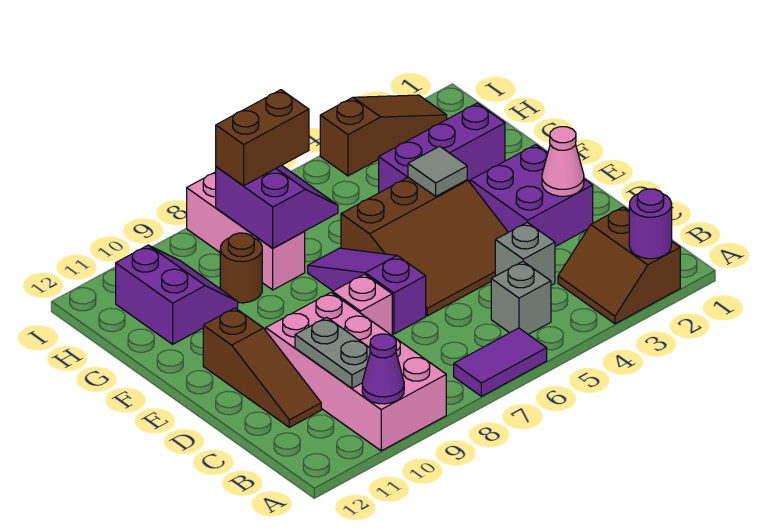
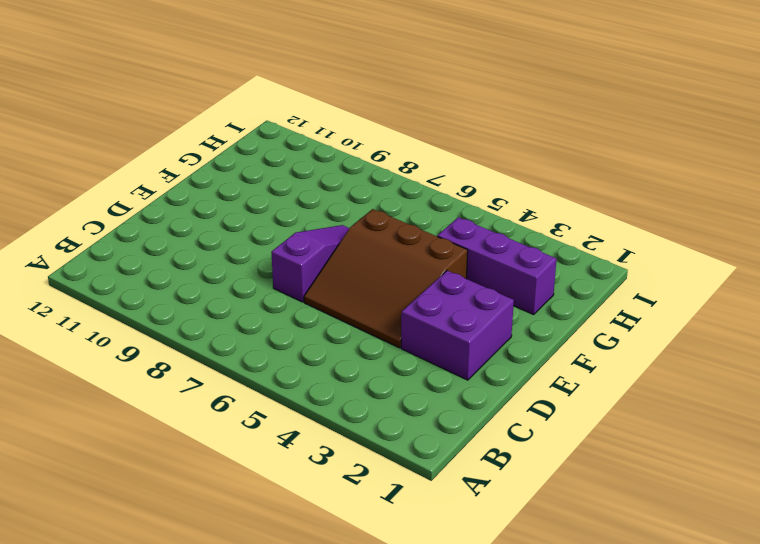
none -> brown slope A2:B3 level 1 top 2
none -> purple tile A6:A7 level 1
none -> pink brick A9:D10 level 1

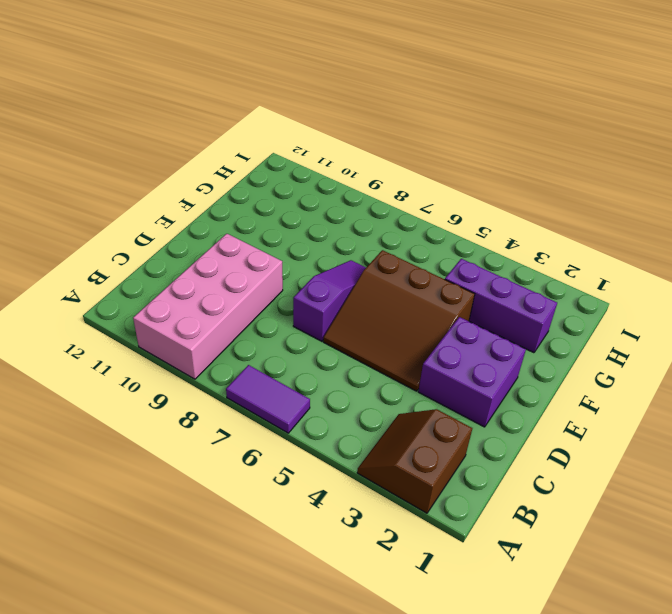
none -> grey brick B5 level 1
none -> grey brick C4 level 1
none -> brown slope C11:E11 level 1 top E

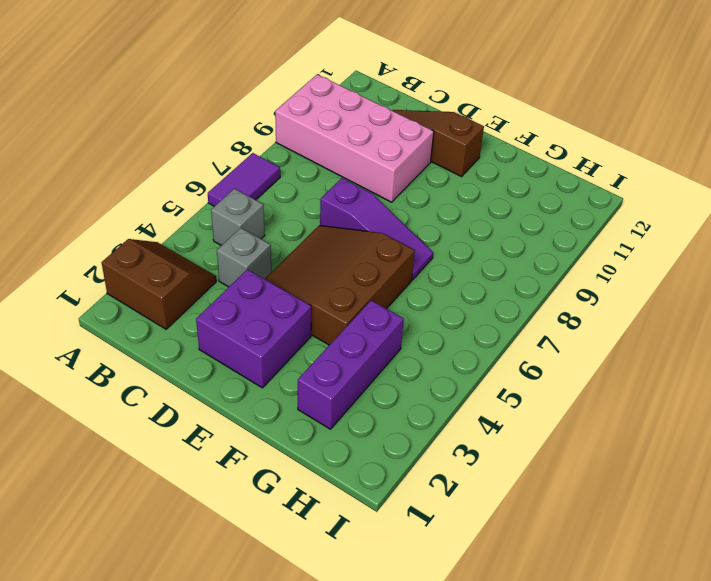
none -> pink brick D8 level 1
none -> pink brick G8:I8 level 1
none -> brown round brick G9 level 1

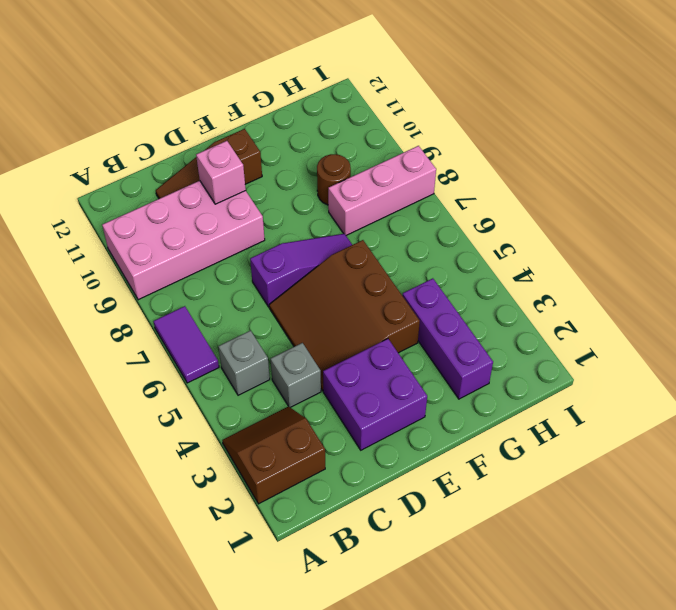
pink brick D10 level 2 -> pink brick D8 level 1
none -> purple slope G10:H11 level 1 top 11
none -> brown slope I2:I4 level 1 top 4
none -> purple round brick A2 level 2

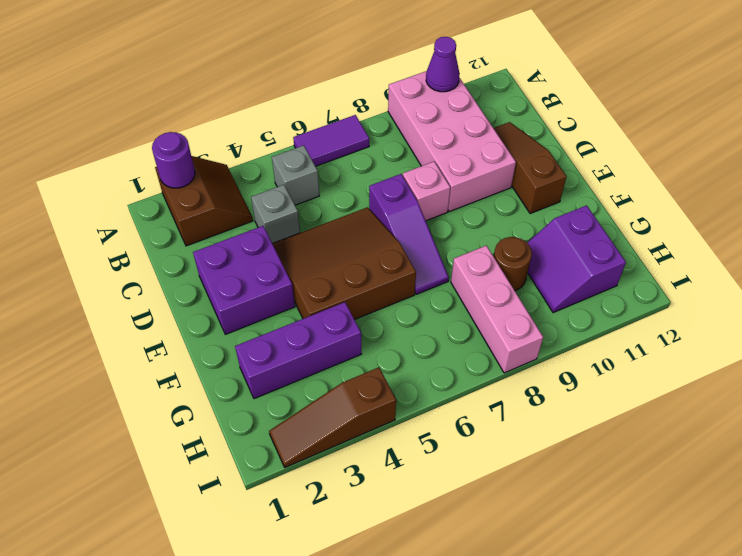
none -> grey plate B10:C10 level 2
none -> pink cone D2 level 2
none -> grey tile F4 level 2

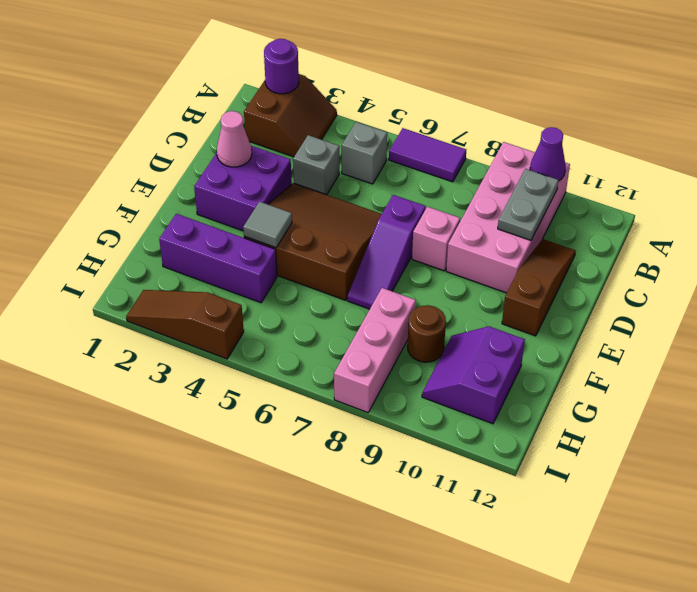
none -> purple slope G7:H8 level 2 top 8
none -> brown brick H7:H8 level 3

